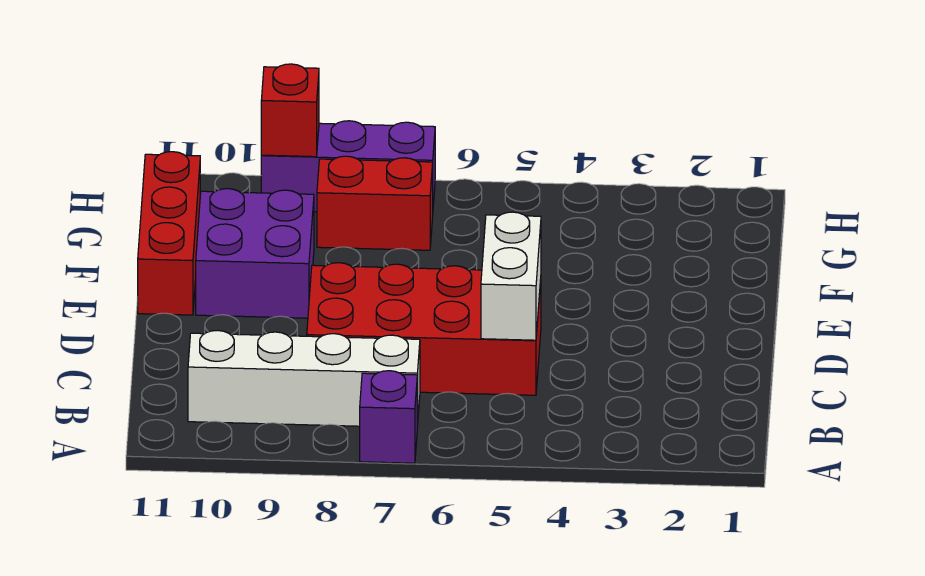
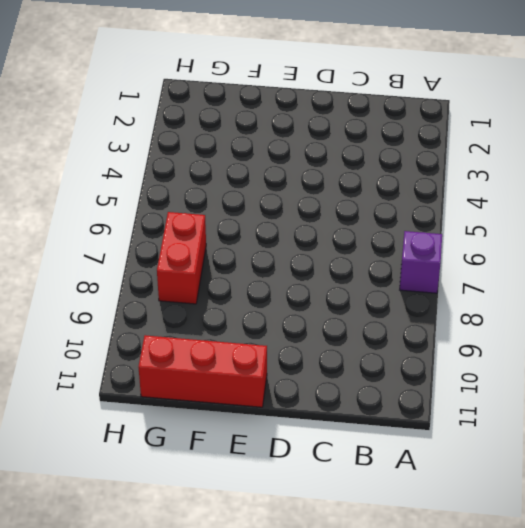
none -> white brick B7:B10 level 1
none -> red brick C5:D8 level 1

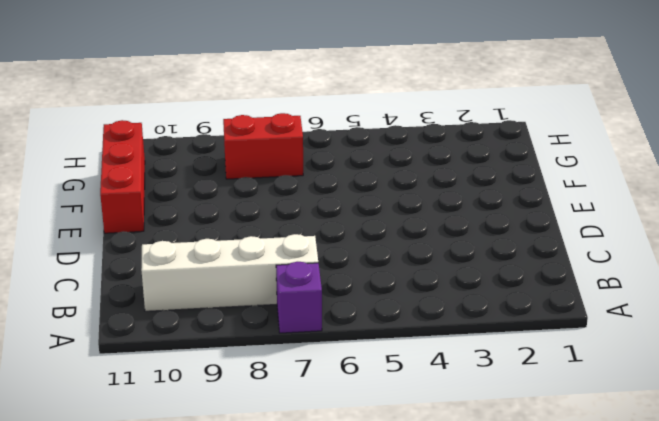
none -> red brick C5:D8 level 1
none -> purple brick E9:F10 level 1

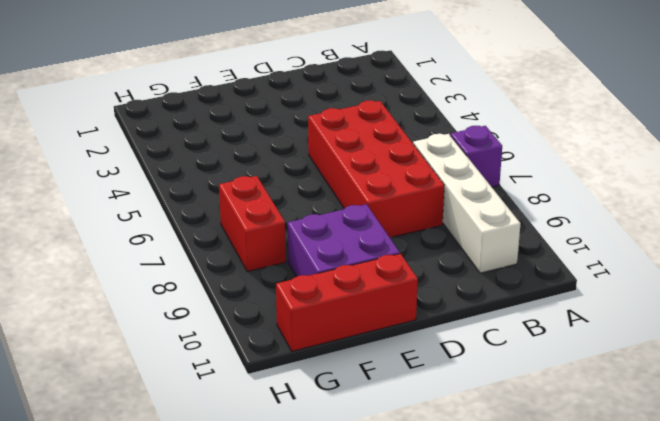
none -> purple brick H7:H9 level 1
none -> white brick C5:D5 level 2

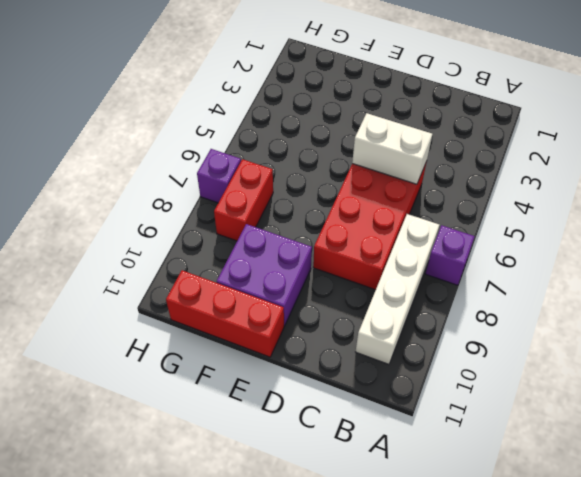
purple brick H7 level 1 -> purple brick H7:H9 level 1
none -> red brick H9 level 2

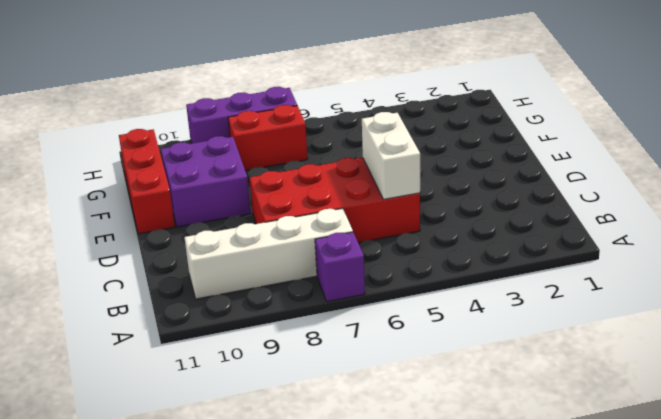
none -> red brick H9 level 2

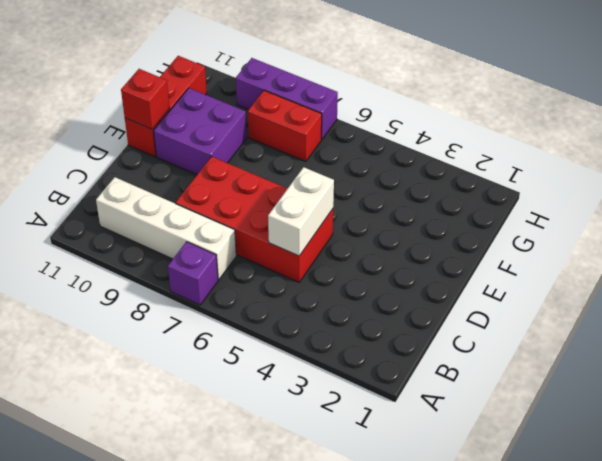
red brick E11 level 2 -> red brick H9 level 2

